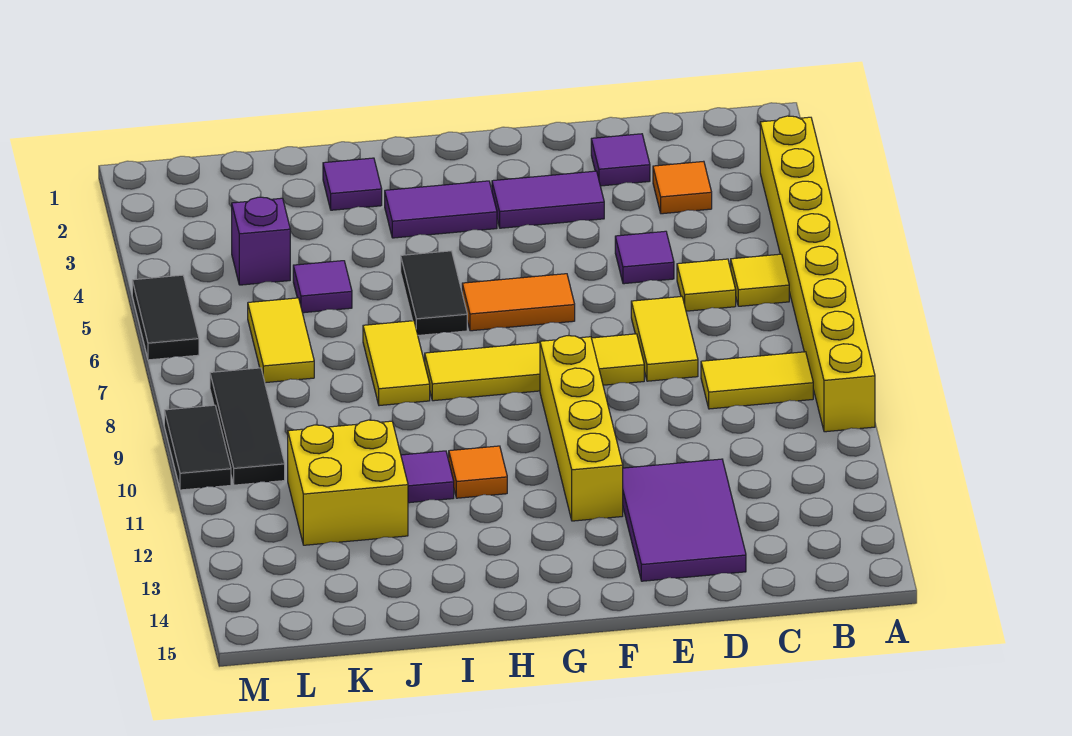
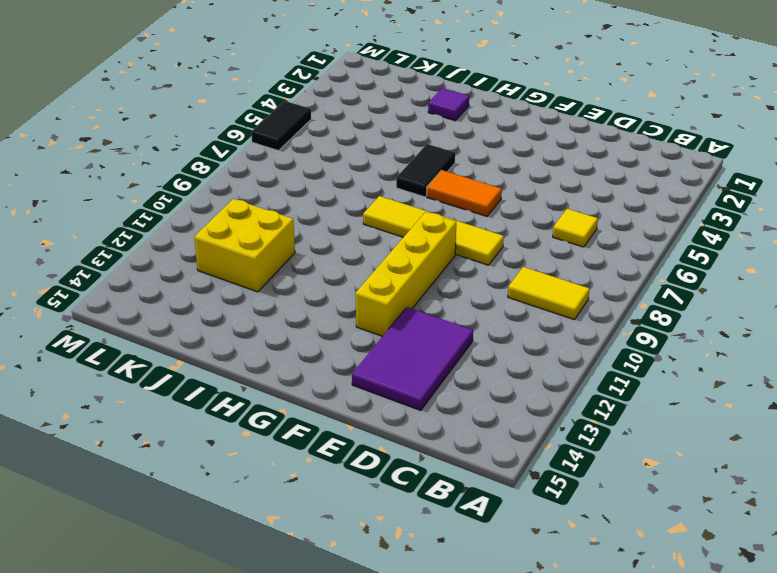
none -> yellow brick A3:A10 level 1
none -> yellow tile B6 level 1
none -> orange tile C3 level 1

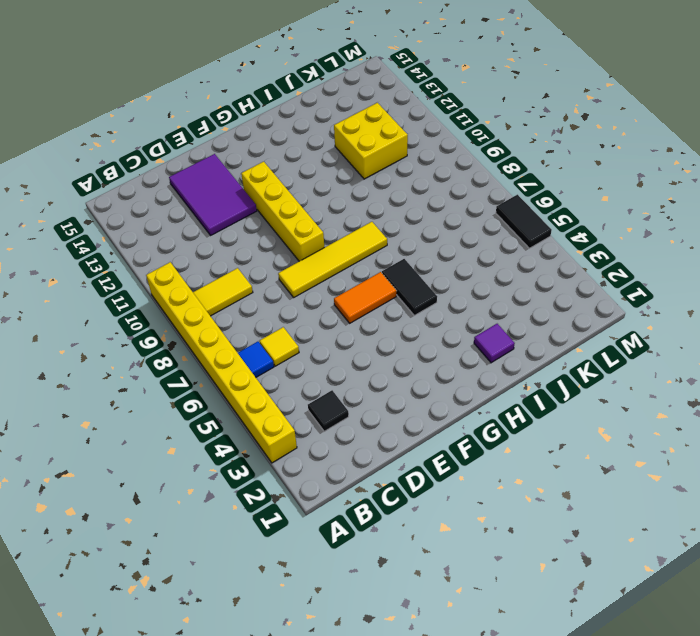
blue tile B6 level 1 -> yellow tile B6 level 1
black tile C3 level 1 -> orange tile C3 level 1
none -> purple tile D2 level 1
none -> purple tile D5 level 1
none -> yellow tile D7:D8 level 1

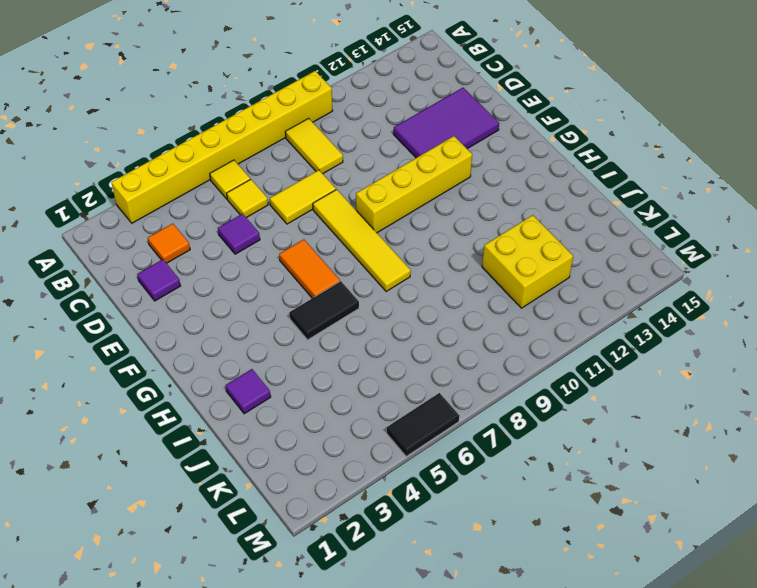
none -> purple tile E3:F3 level 1
none -> purple tile G3:H3 level 1
none -> orange tile H11 level 1

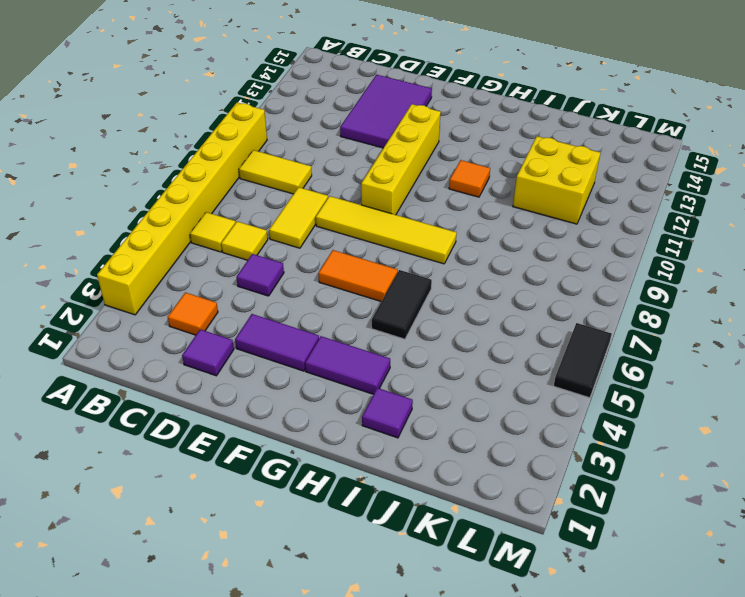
none -> yellow tile I7:I8 level 1
none -> purple tile I11 level 1
none -> purple tile J5 level 1

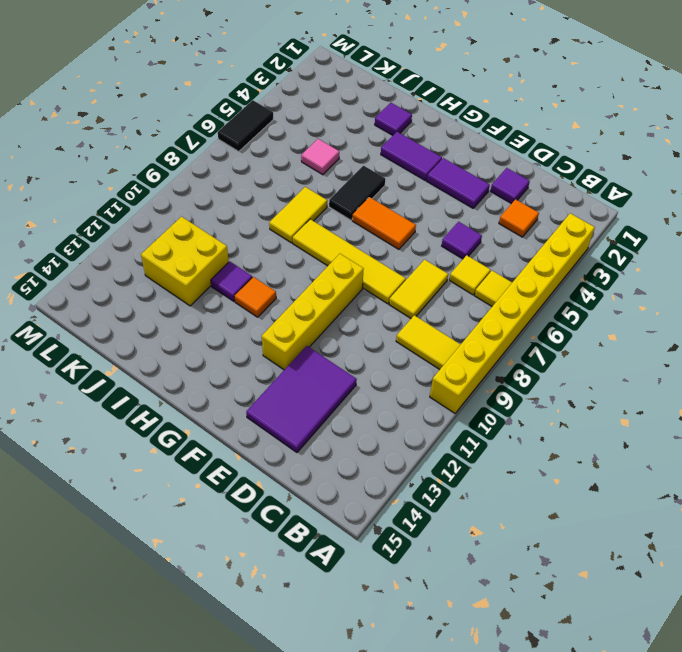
pink tile J5 level 1 -> purple tile J5 level 1
none -> purple brick K4 level 1
none -> yellow tile K6:K7 level 1
none -> black tile L8:L10 level 1

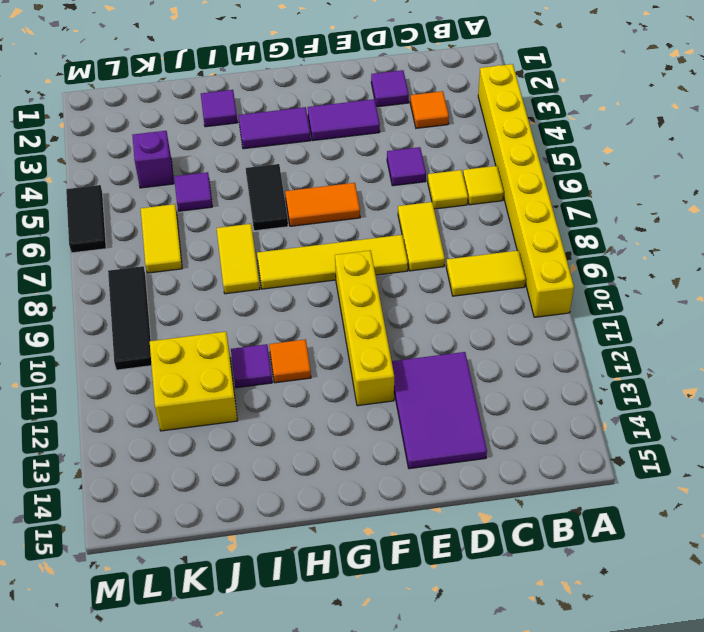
none -> black tile M9:M10 level 1

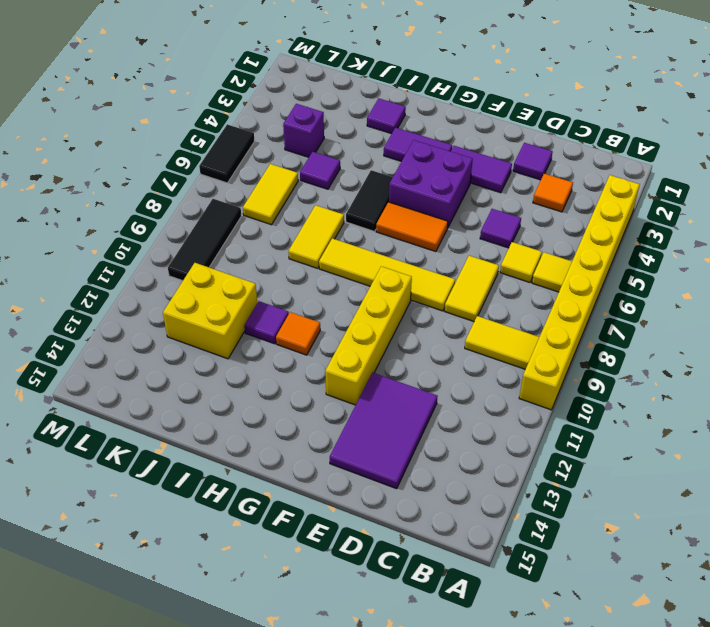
purple brick F4:G5 level 1 -> none
none -> black tile M9:M10 level 1

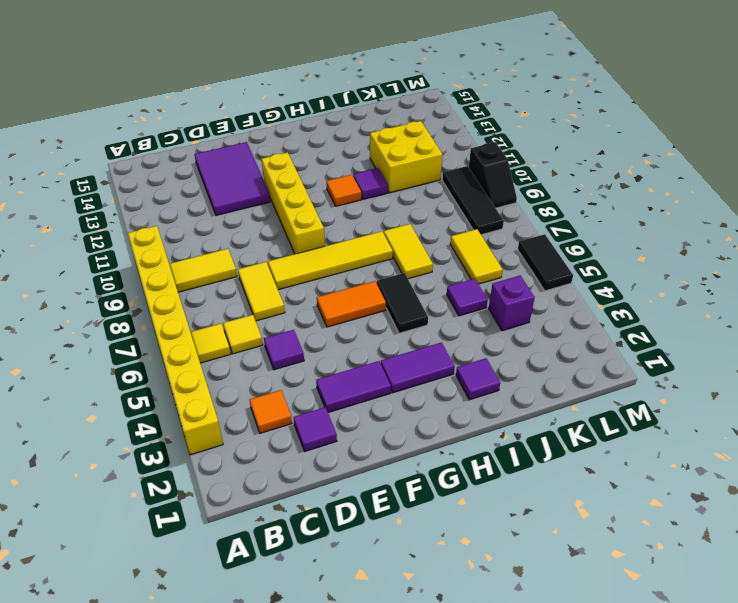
black slope M9:M10 level 1 top 10 -> black tile M9:M10 level 1

